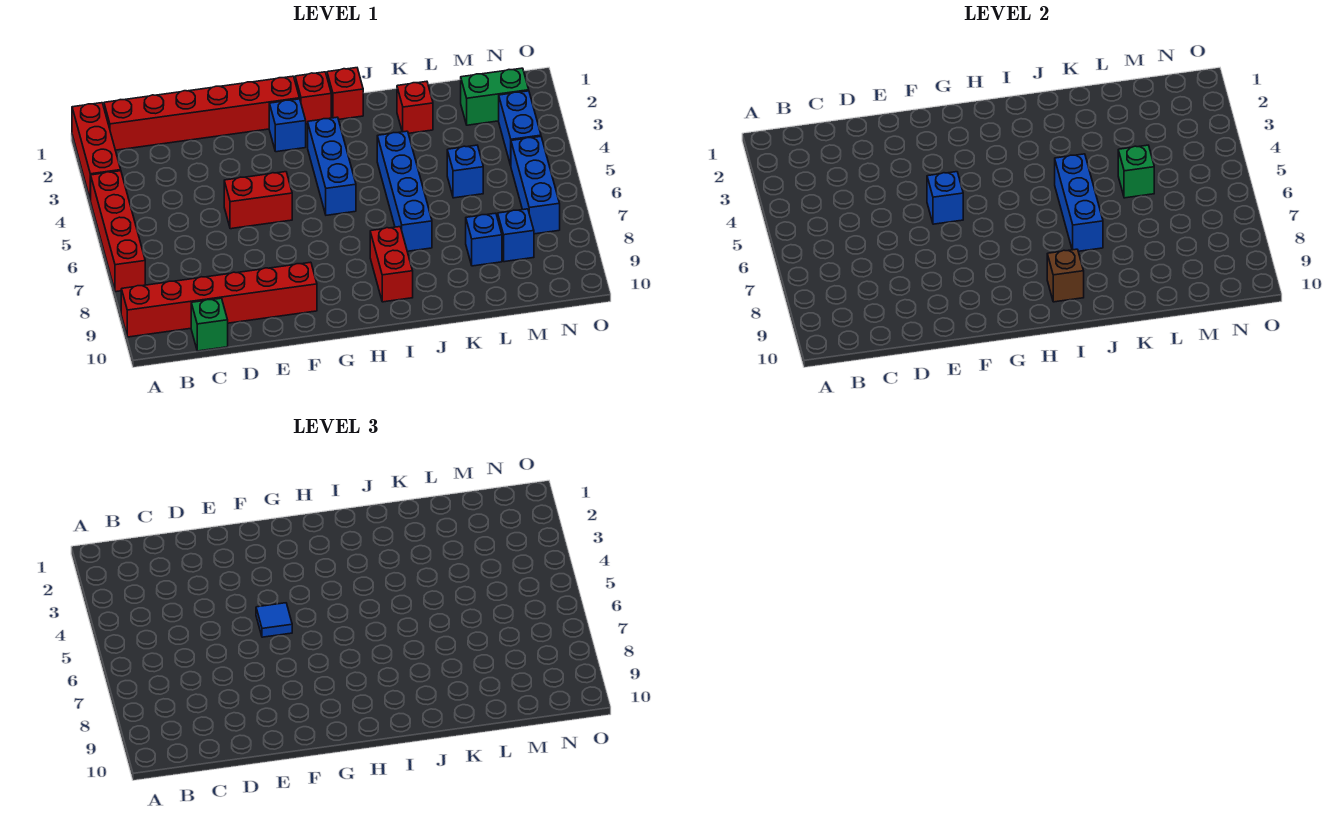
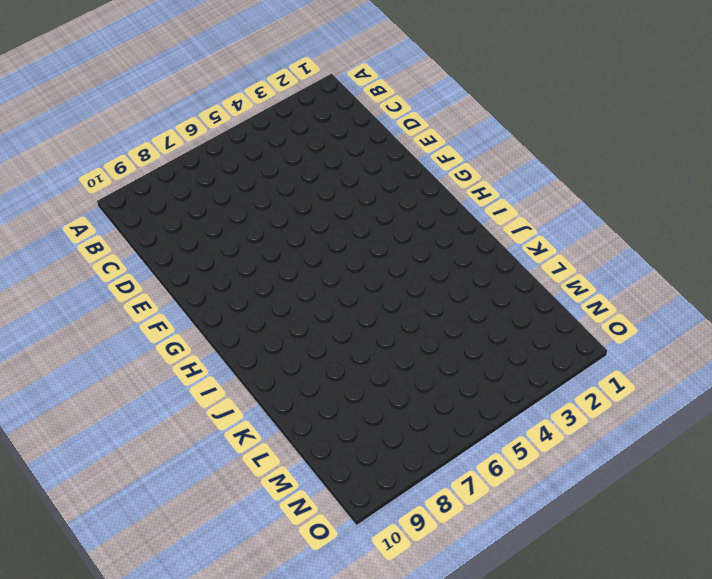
none -> red brick A1:A3 level 1
none -> red brick A4:A7 level 1
none -> red brick A9:F9 level 1

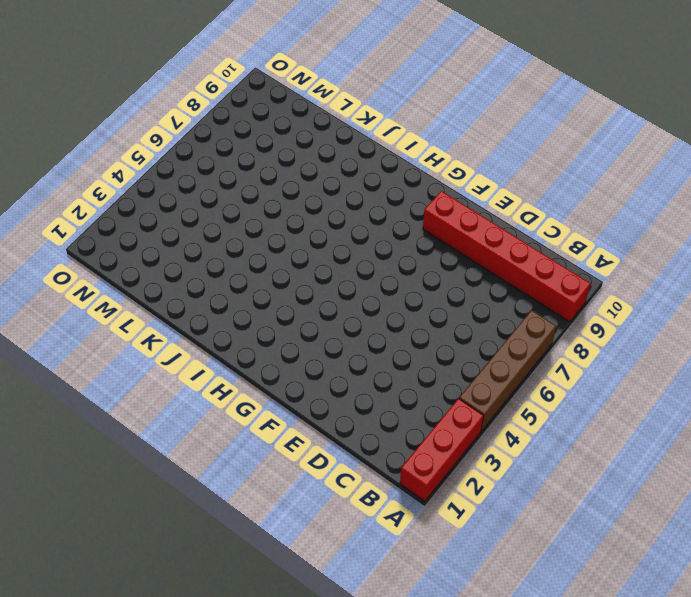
brown brick A4:A7 level 1 -> red brick A4:A7 level 1
none -> red brick B1:G1 level 1
none -> green brick C10 level 1
none -> red brick E5:F5 level 1

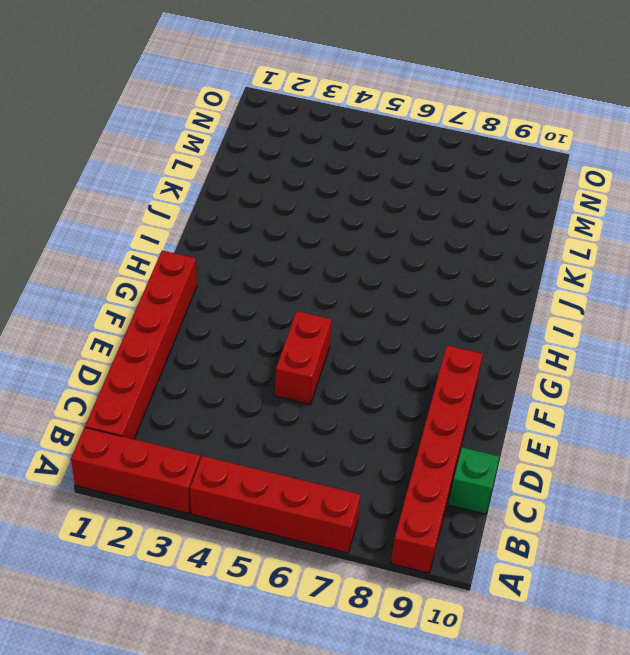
none -> blue brick G2 level 1
none -> red brick H1 level 1
none -> blue brick H3:H5 level 1

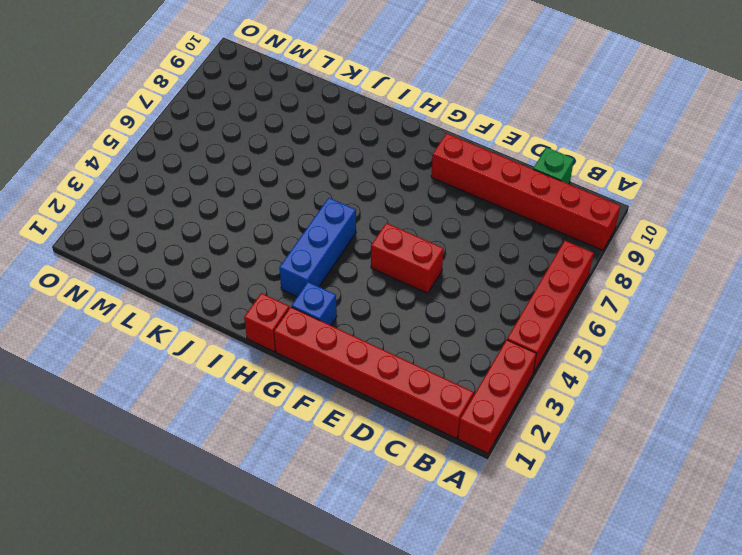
none -> red brick I1 level 1
none -> red brick I8:I9 level 1
none -> blue brick J4:J7 level 1

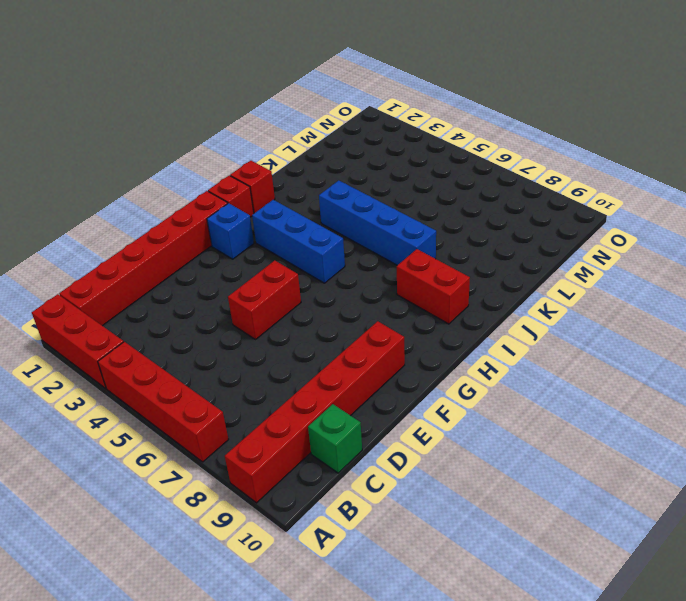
none -> red brick K2 level 1
none -> blue brick L5 level 1
none -> blue brick L8 level 1

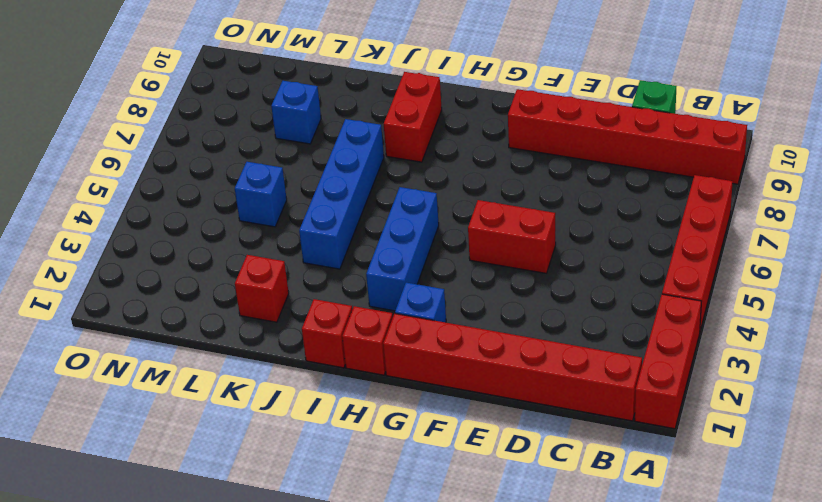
none -> green brick M2:N2 level 1
none -> blue brick M8 level 1
none -> blue brick N3:N4 level 1

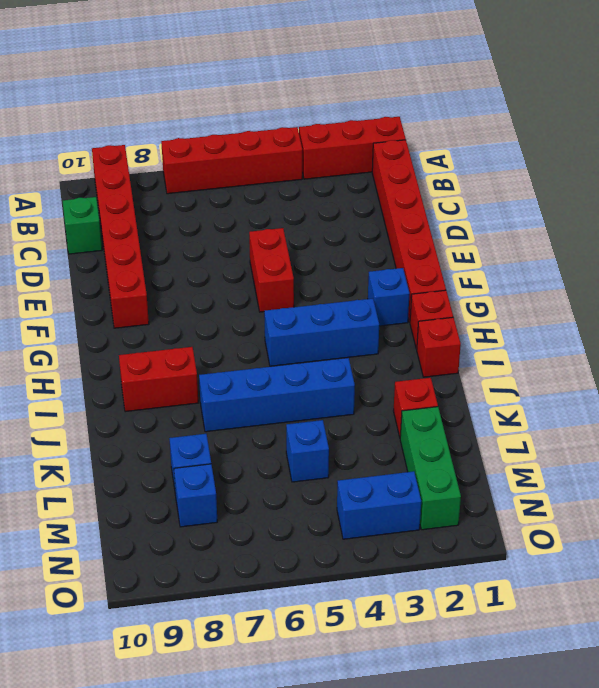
green brick L2:N2 level 1 -> green brick M2:N2 level 1
none -> blue brick N5:N7 level 1
none -> blue brick F5 level 2
none -> brown brick I9 level 2

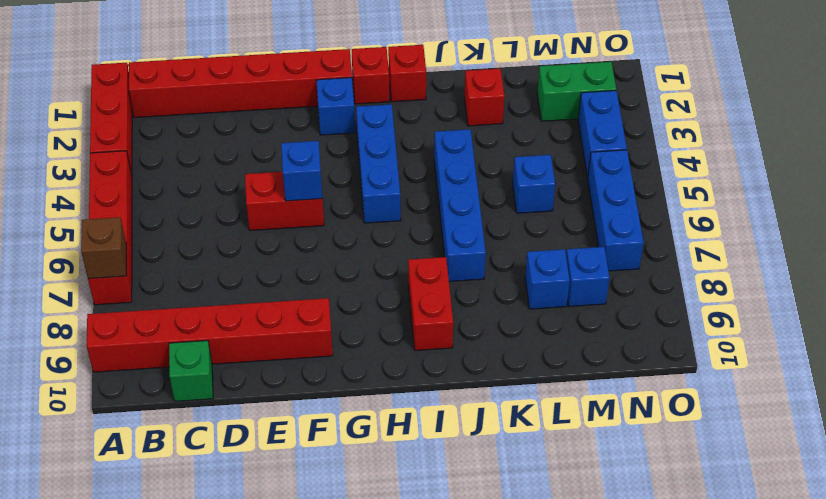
brown brick A7 level 2 -> brown brick I9 level 2
none -> blue brick J5:J7 level 2
none -> green brick L5 level 2
none -> blue tile F5 level 3

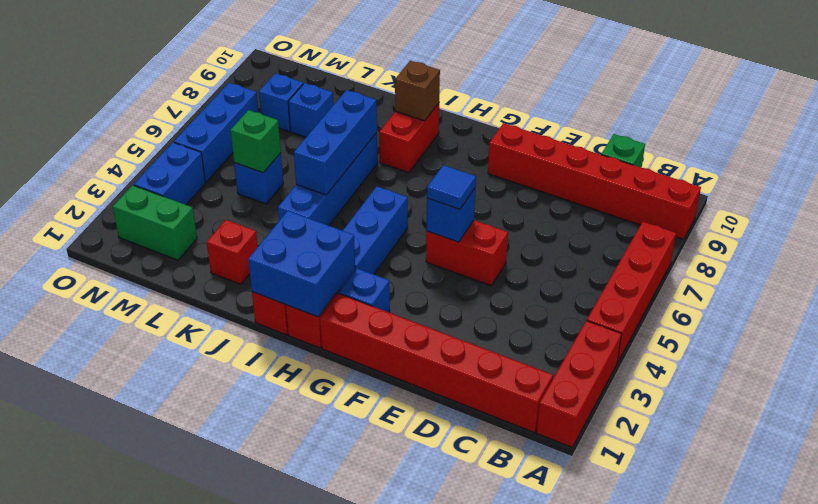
blue brick H1:I2 level 2 -> none

